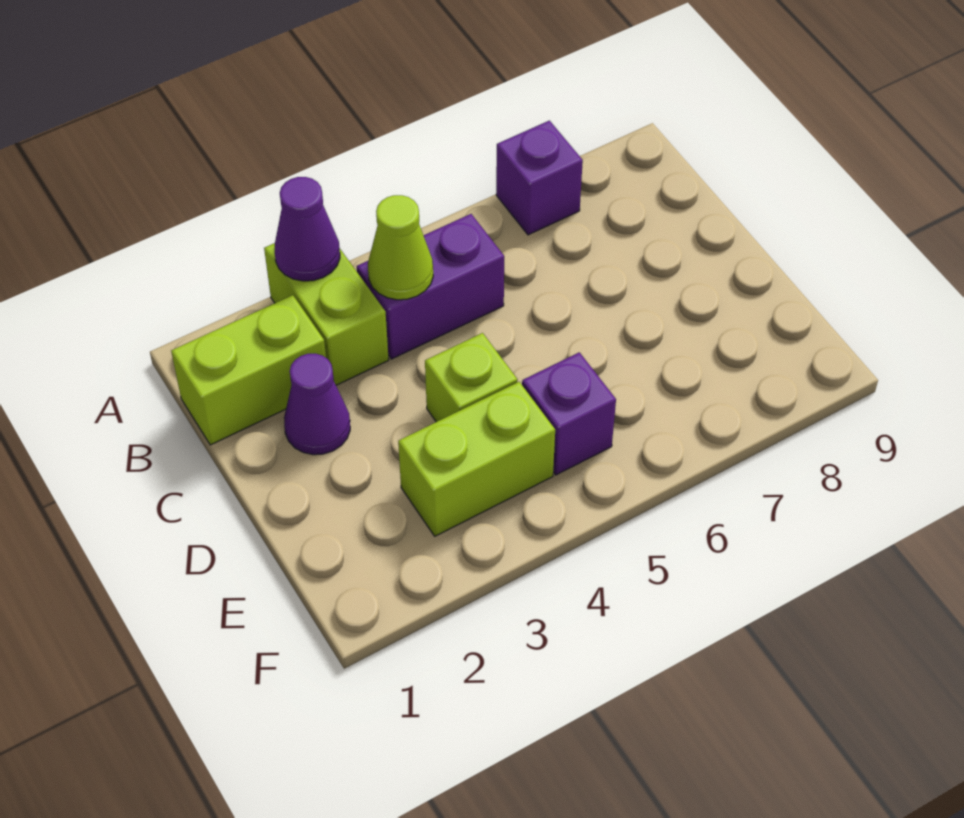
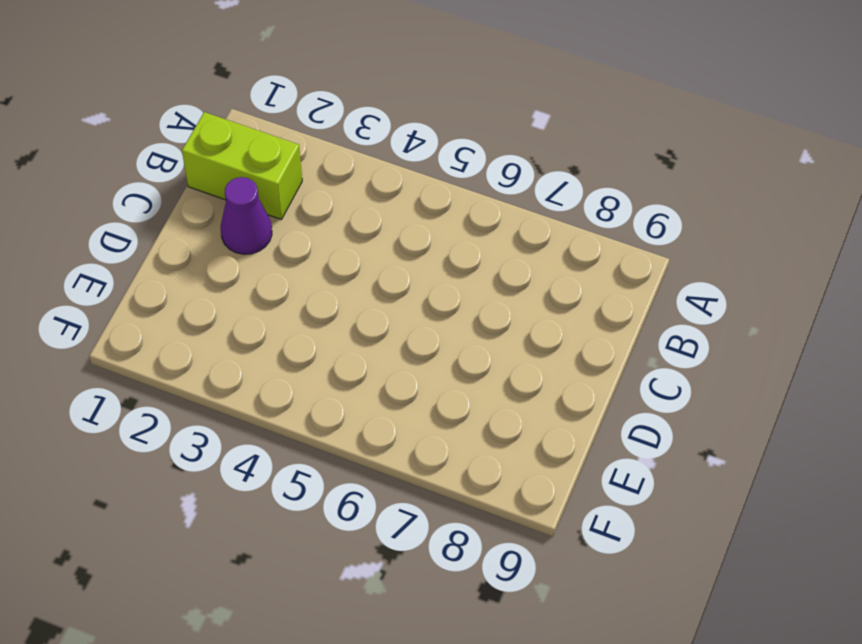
none -> lime brick A3:B3 level 1
none -> purple brick A7 level 1

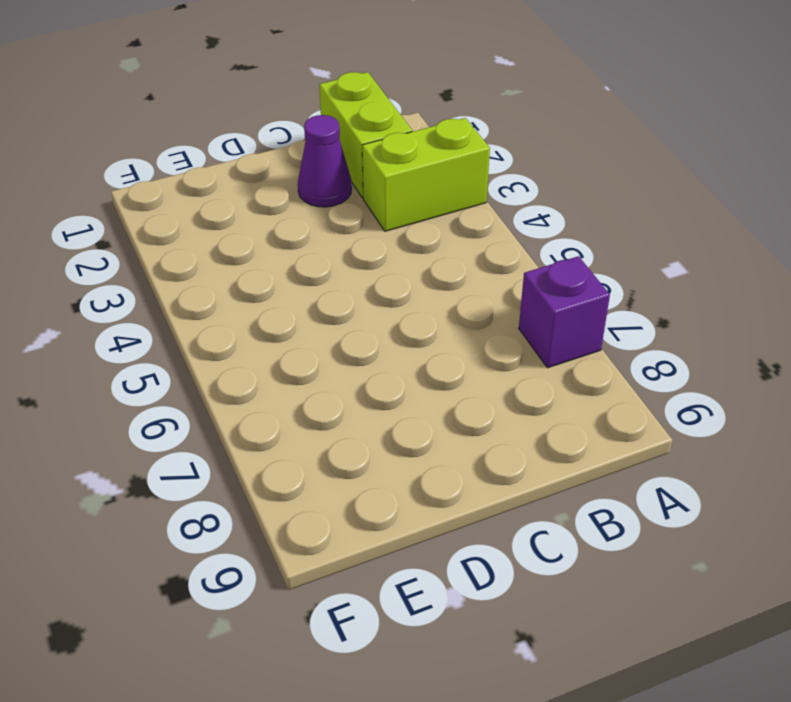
none -> purple brick B4:B5 level 1
none -> lime brick D4 level 1

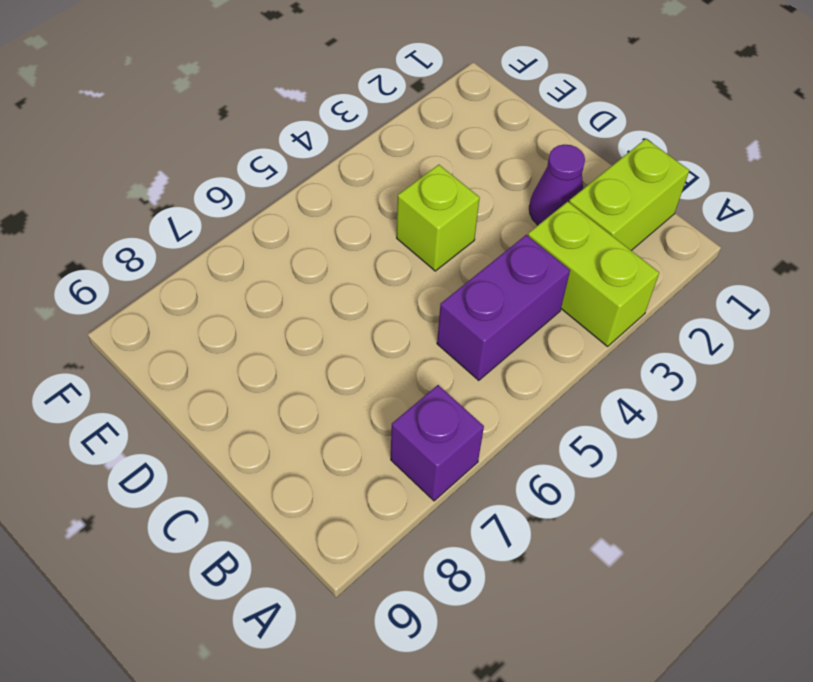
none -> lime brick E3:E4 level 1
none -> purple brick E5 level 1

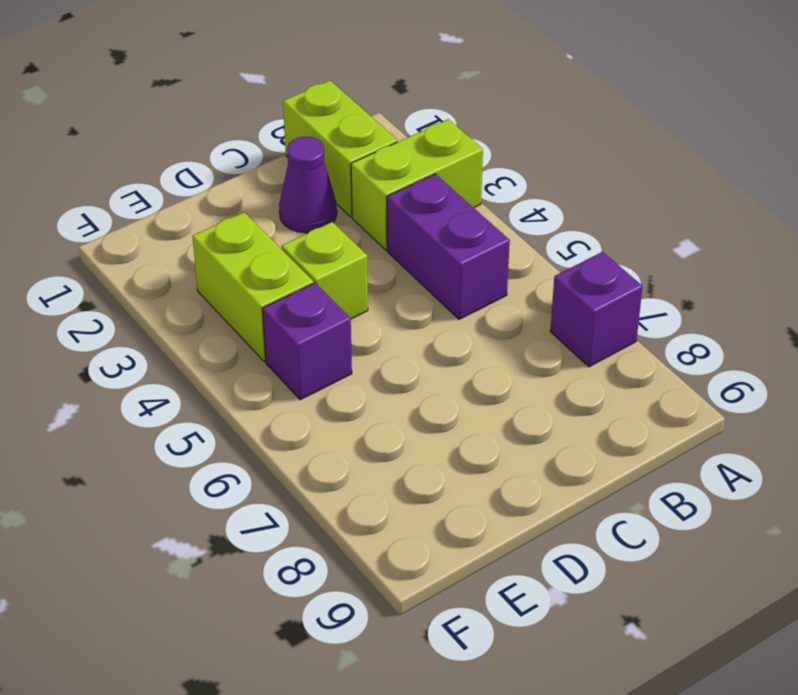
none -> purple cone A3 level 2
none -> lime cone B4 level 2

